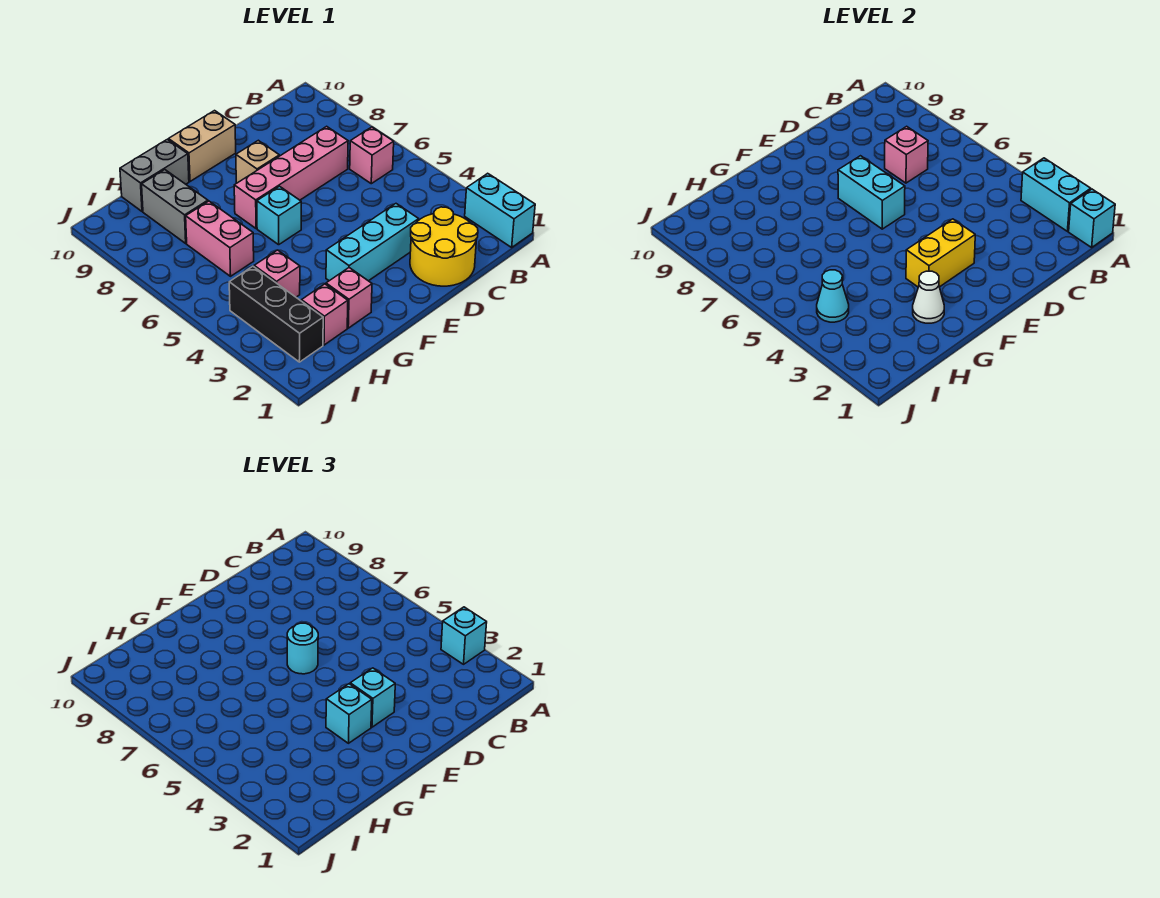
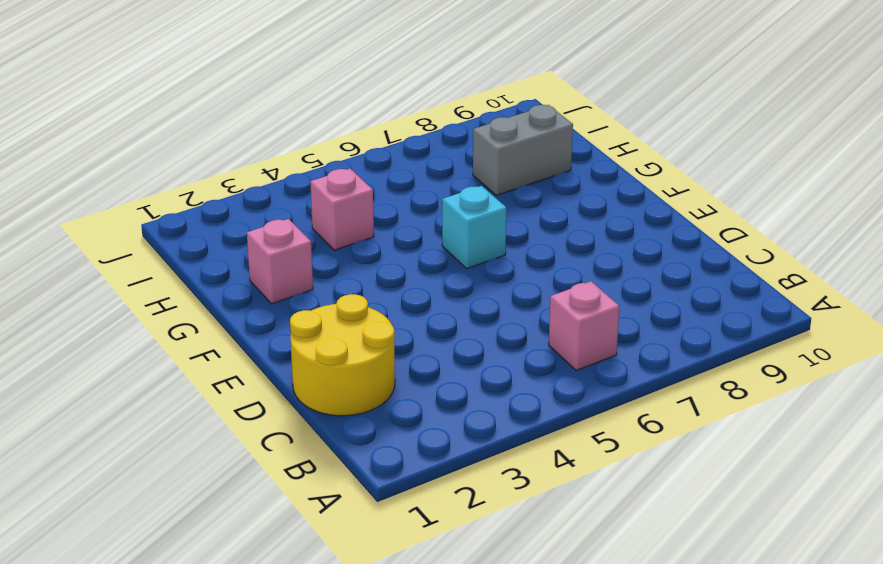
none -> cyan brick A1:A2 level 1
none -> pink brick C7:F7 level 1
none -> cyan brick D3:F3 level 1

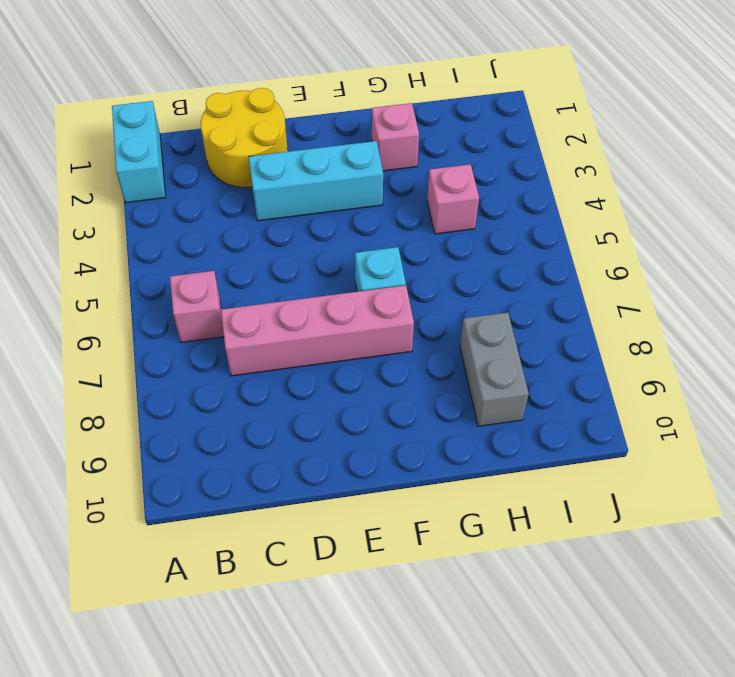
none -> tan brick E8 level 1
none -> tan brick E10:F10 level 1
none -> grey brick G10:H10 level 1

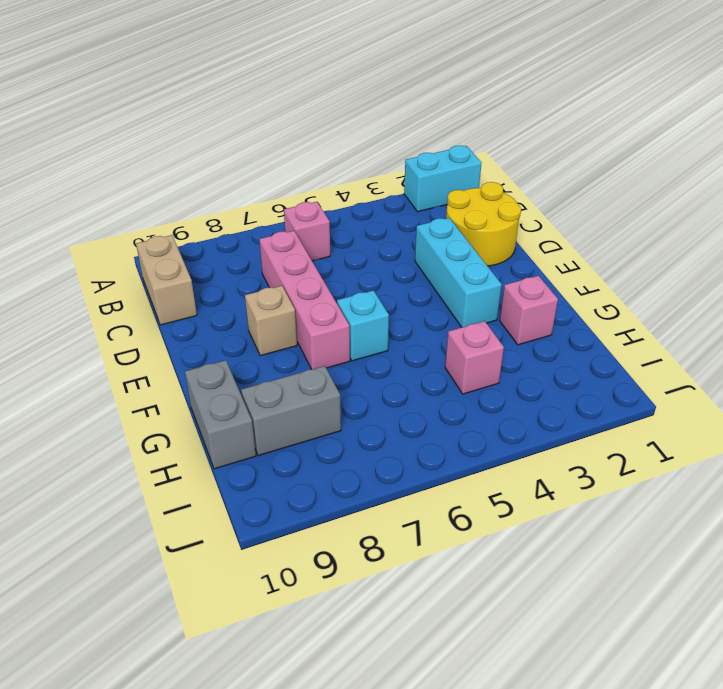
tan brick B10:C10 level 1 -> tan brick E10:F10 level 1
none -> pink brick H2 level 1
none -> pink brick H6:H7 level 1
none -> black brick I2:I4 level 1

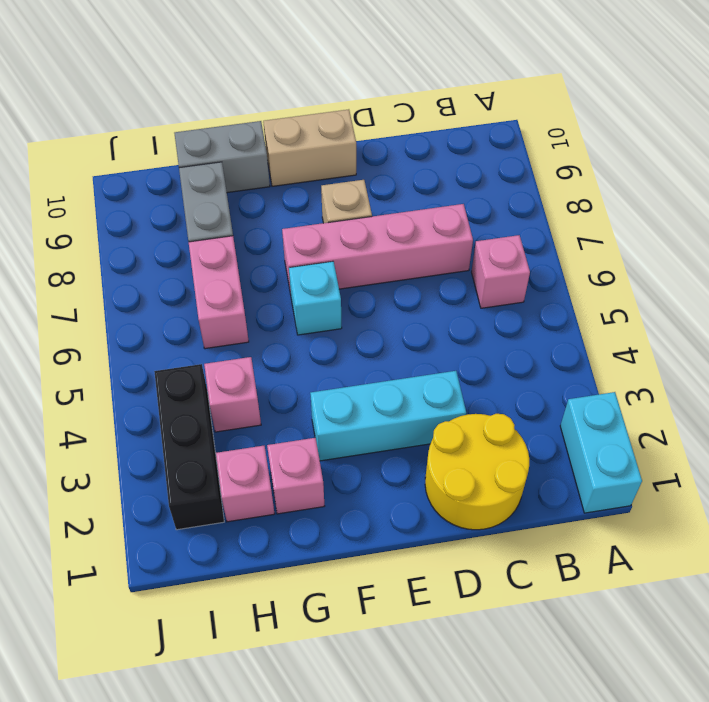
none -> cyan brick A1 level 2
none -> cyan brick A2:A3 level 2
none -> pink brick C7 level 2

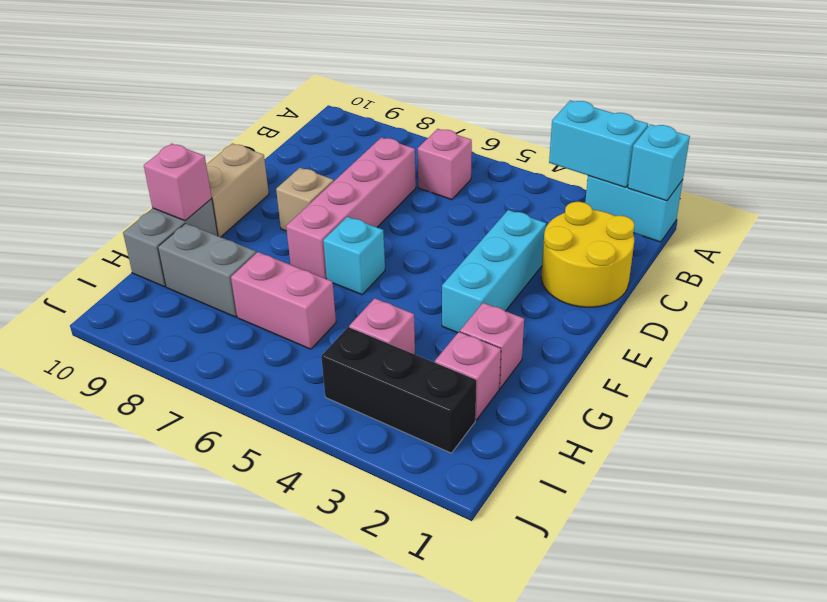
pink brick G10 level 2 -> pink brick C7 level 2
none -> yellow brick E3:F3 level 2
none -> cyan brick E6:E7 level 2
none -> white cone G2 level 2

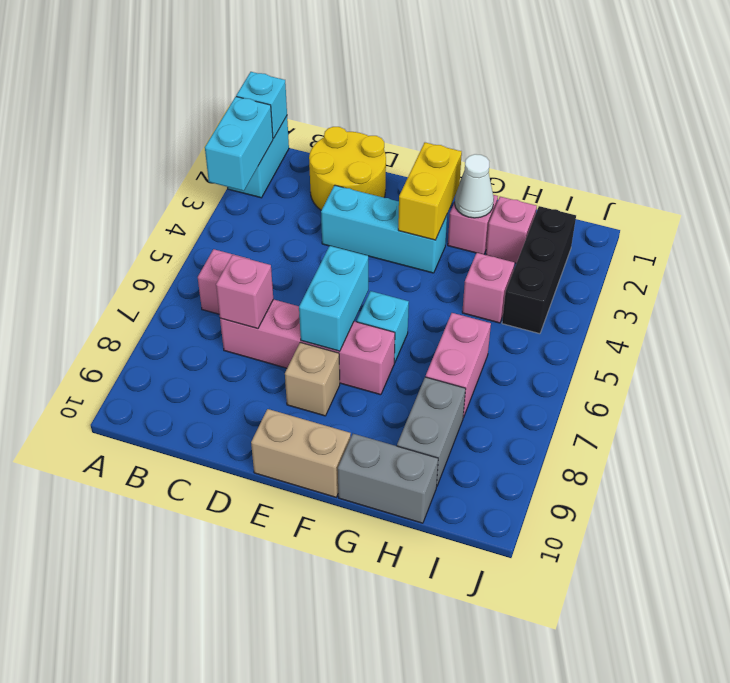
yellow brick F2:F3 level 2 -> yellow brick E3:F3 level 2
none -> cyan cone I4 level 2
none -> cyan brick A3 level 3
none -> cyan brick E3 level 3

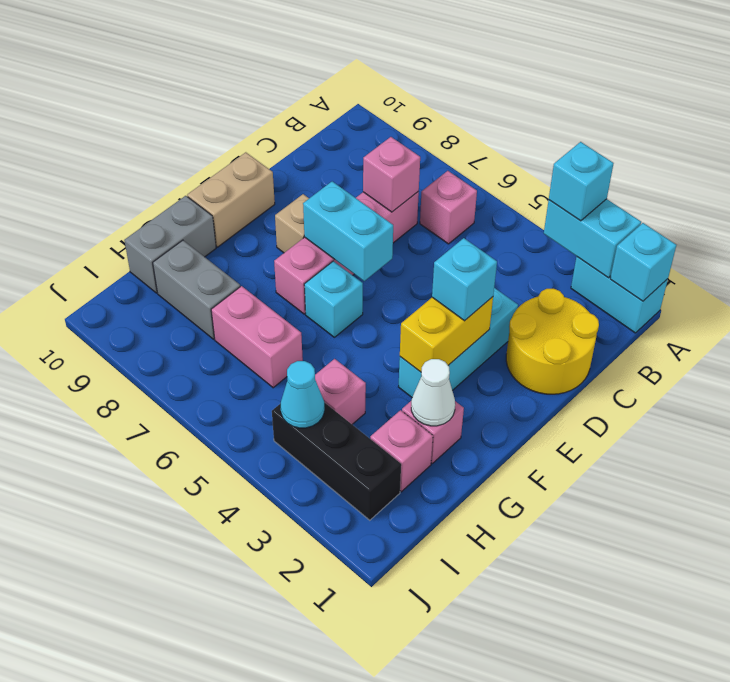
none -> cyan round brick E6 level 3
none -> cyan brick F3 level 3

